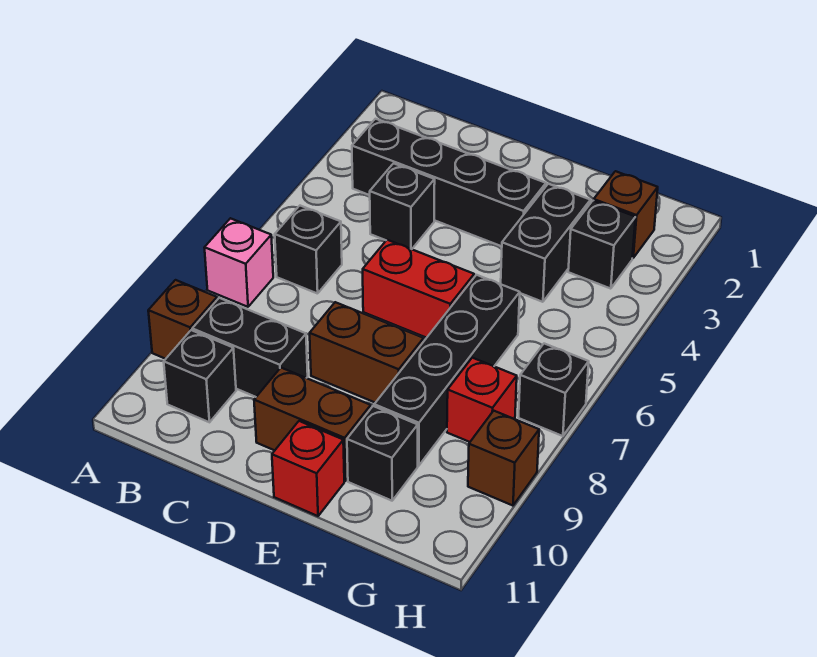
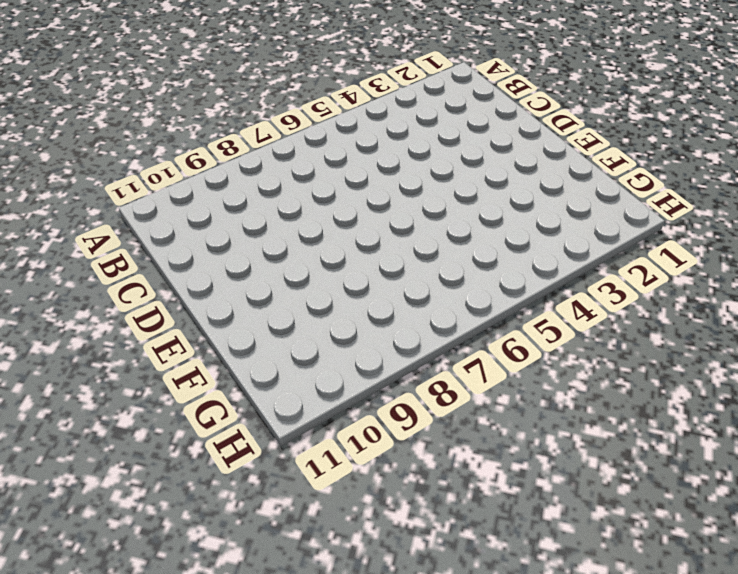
none -> pink brick A7 level 1
none -> brown brick A9 level 1
none -> black brick B3:E3 level 1

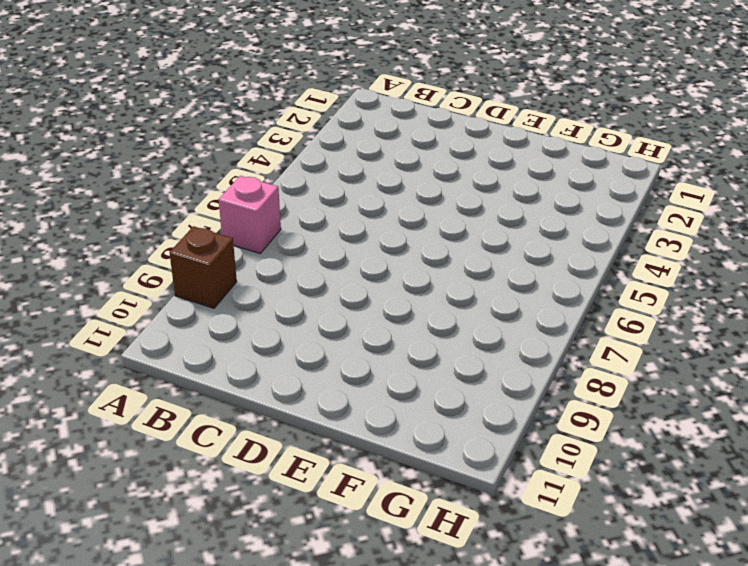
none -> black brick B3:E3 level 1
none -> black brick B6 level 1
none -> black brick B9:C9 level 1

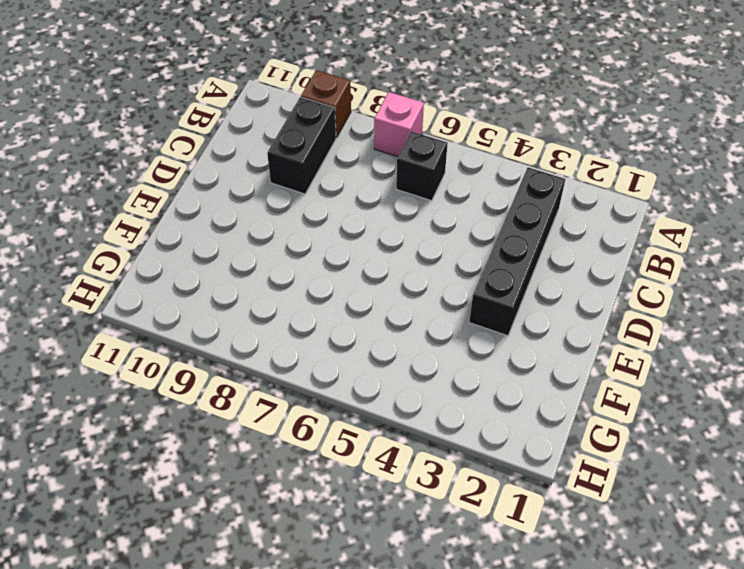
none -> black brick B10 level 1
none -> black brick C4 level 1
none -> red brick D6:E6 level 1

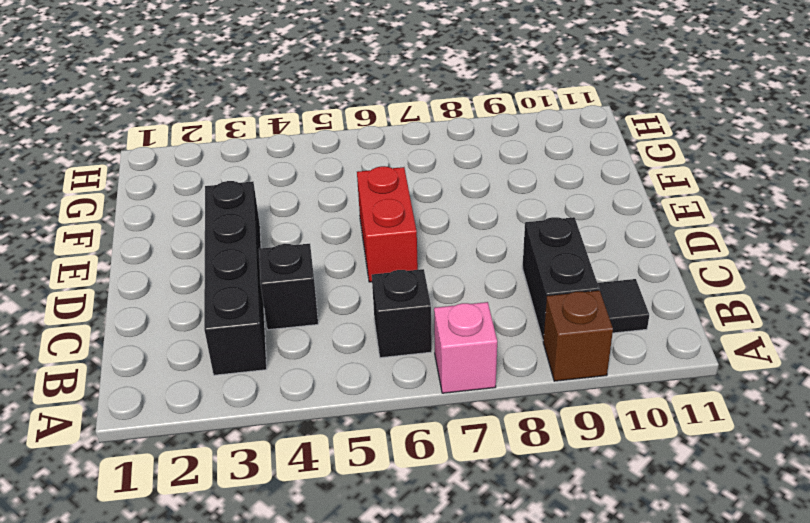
black tile B10 level 1 -> black brick B10 level 1
none -> brown brick D8:E8 level 1
none -> brown brick D10:E10 level 1
none -> red brick E11 level 1

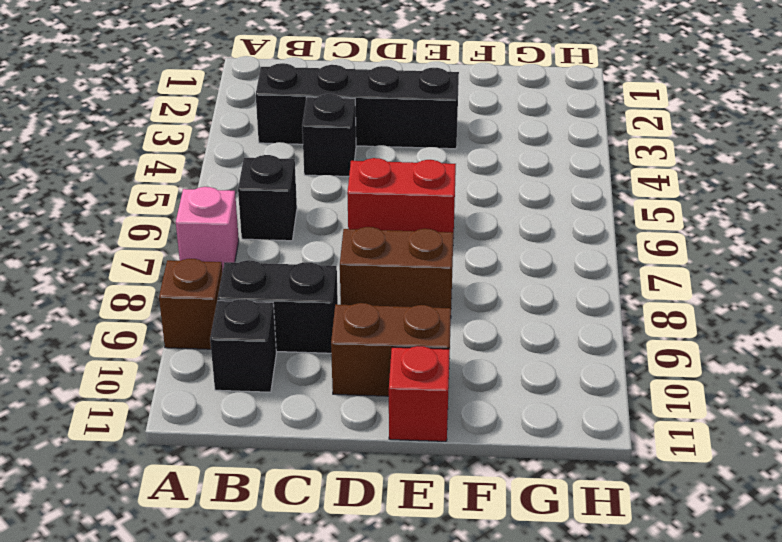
none -> black brick F3:F4 level 1
none -> black brick F6:F9 level 1
none -> black brick F10 level 1

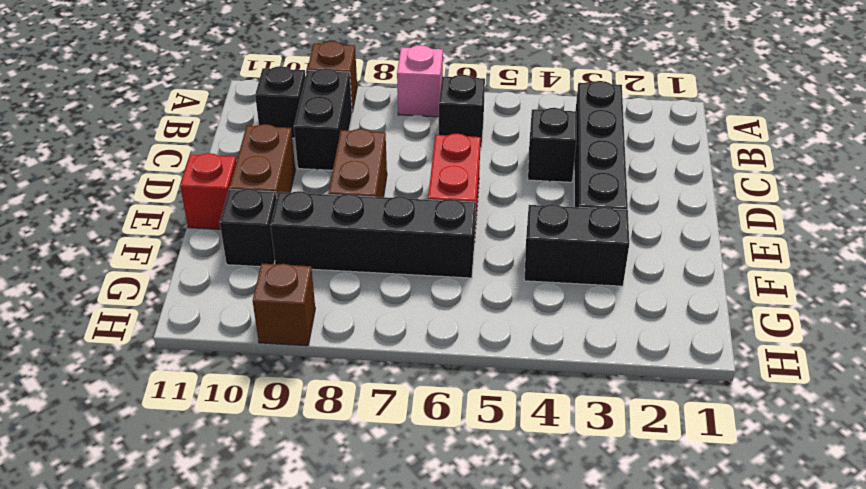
none -> brown brick G2 level 1
none -> black brick G3 level 1
none -> red brick G8 level 1

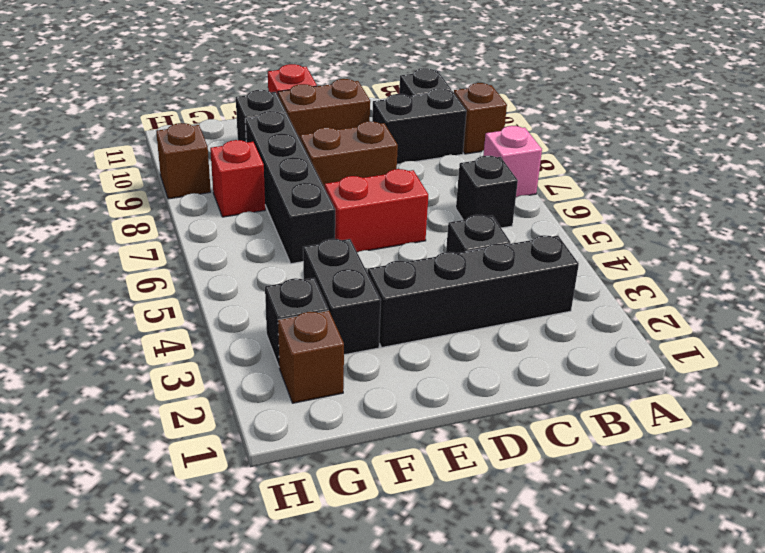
none -> black brick H7 level 1

